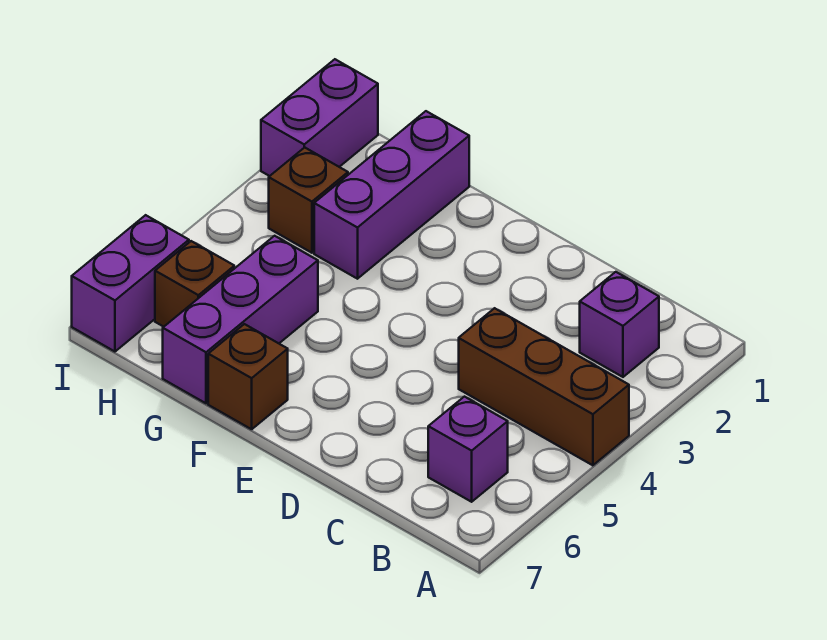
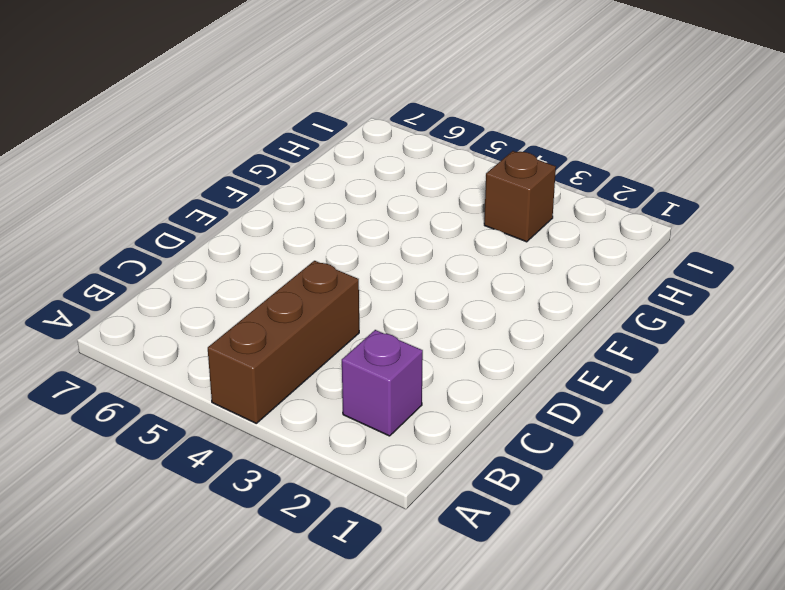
none -> purple brick B6 level 1
none -> brown brick F7 level 1

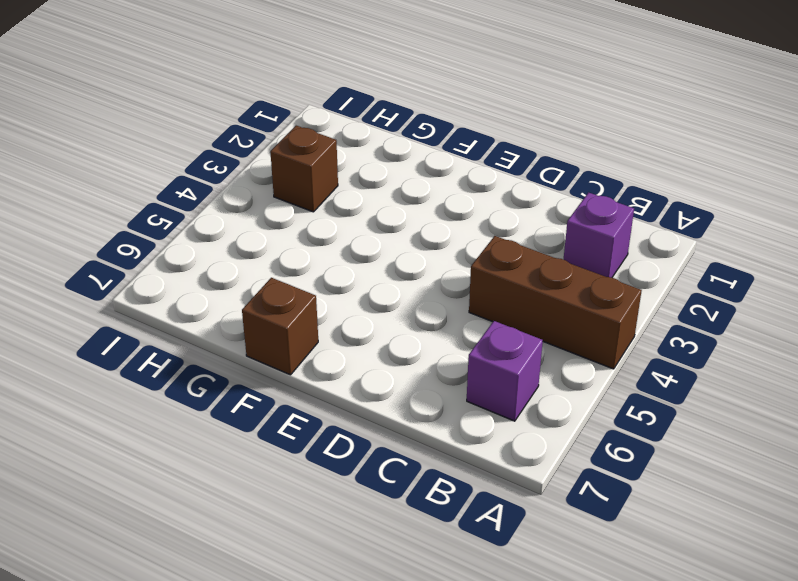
none -> purple brick G1:G3 level 1
none -> purple brick G5:G7 level 1

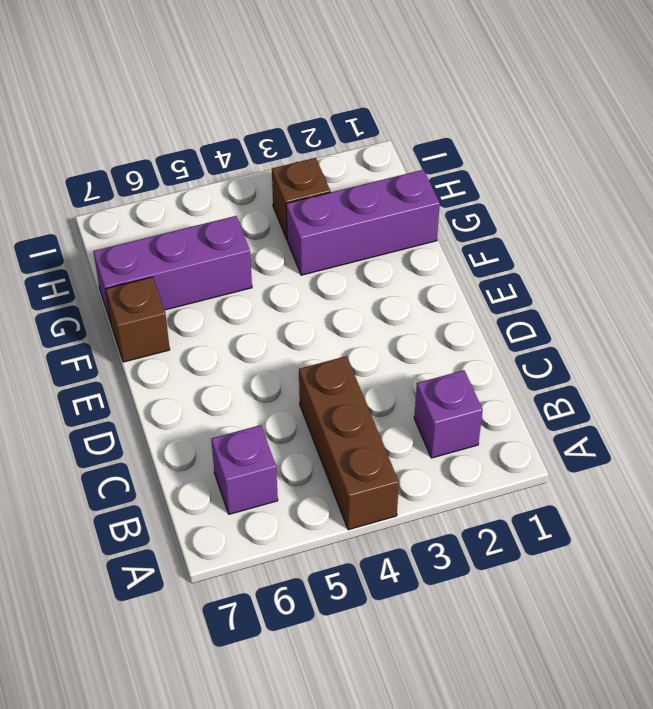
none -> brown brick H6 level 1
none -> purple brick I1:I2 level 1

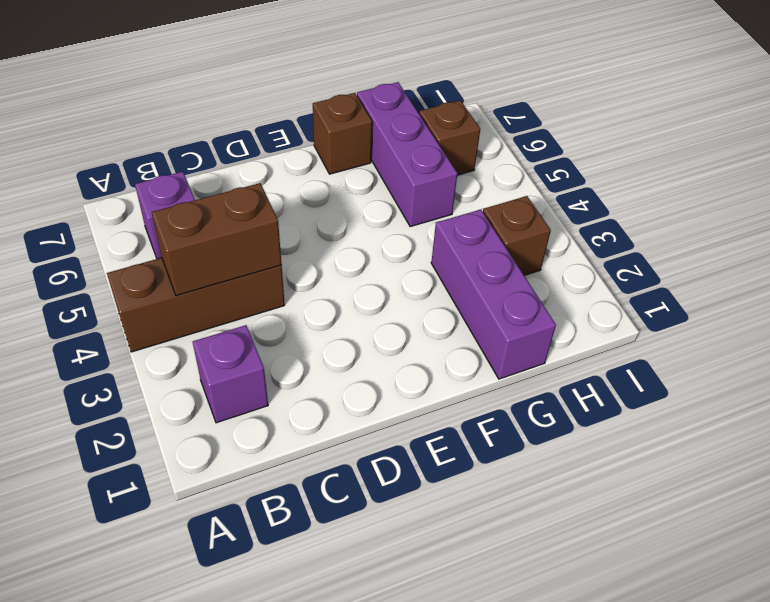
brown brick B4:C4 level 2 -> none
none -> purple brick I1:I2 level 1
none -> purple brick I6:I7 level 1

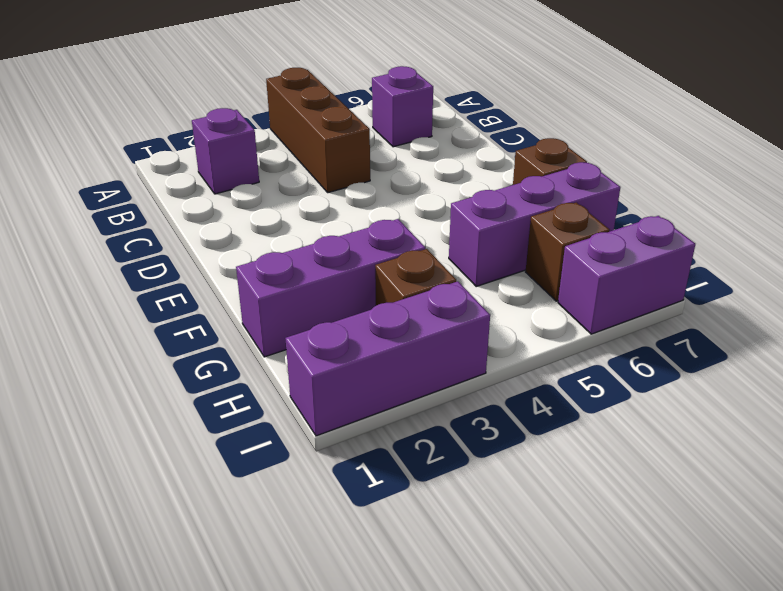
purple brick I1:I3 level 1 -> purple brick I1:I2 level 1

